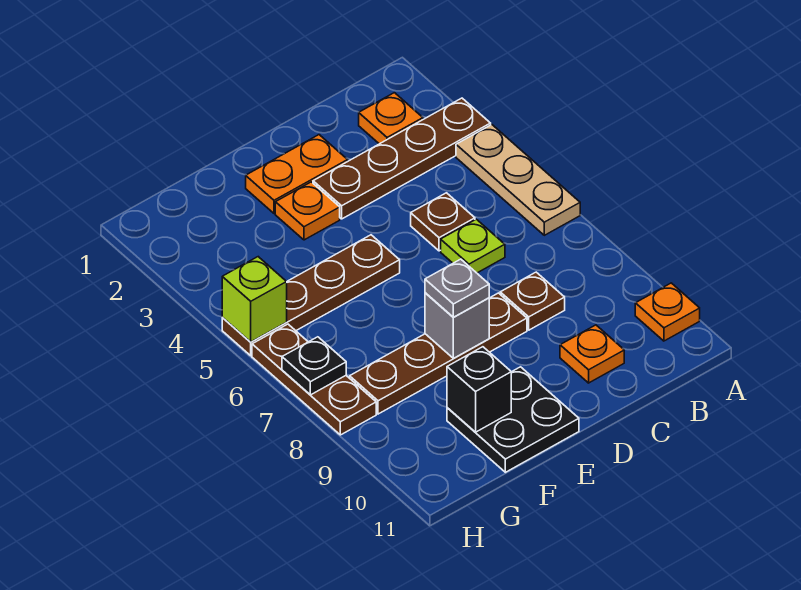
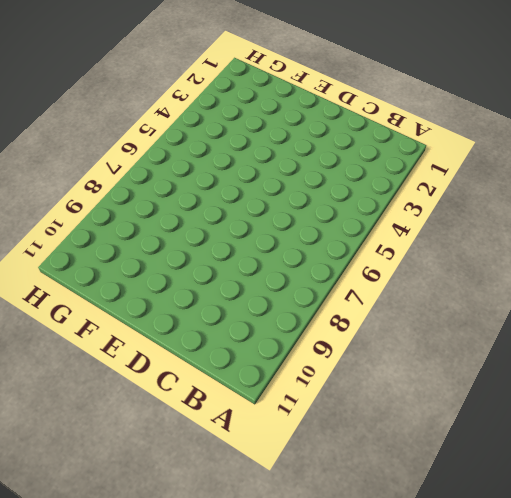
none -> brown plate A3:D3 level 1
none -> tan plate A4:A6 level 1
none -> orange plate A10 level 1

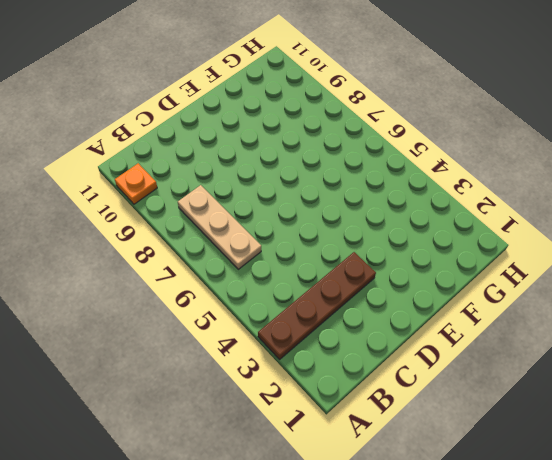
tan plate B6:B8 level 1 -> tan plate A4:A6 level 1
none -> orange plate B2 level 1
none -> brown plate C5 level 1
none -> lime plate C6 level 1

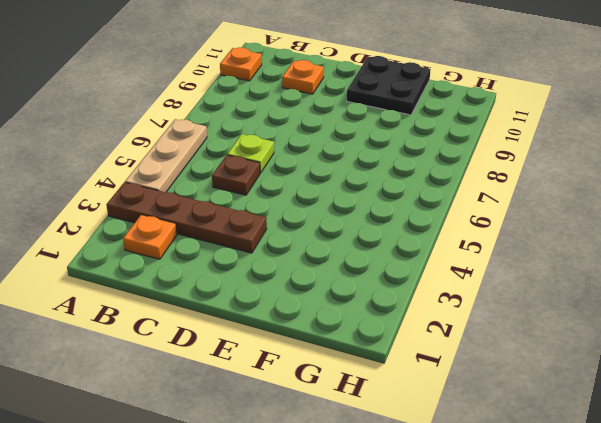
none -> brown plate C8 level 1
none -> orange plate D2:E2 level 1
none -> brown plate D8:G8 level 1

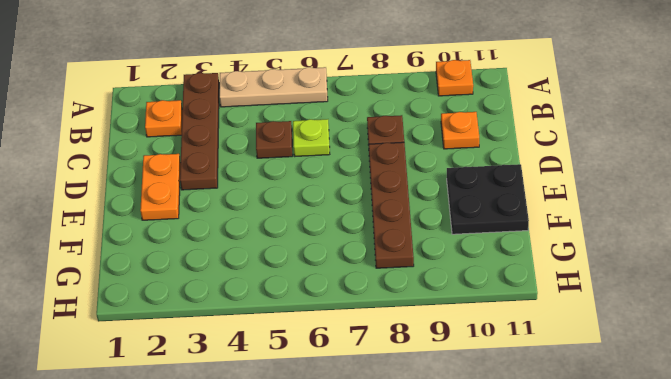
none -> orange plate E3 level 1
none -> brown plate E5:H5 level 1
none -> brown plate H6:H8 level 1

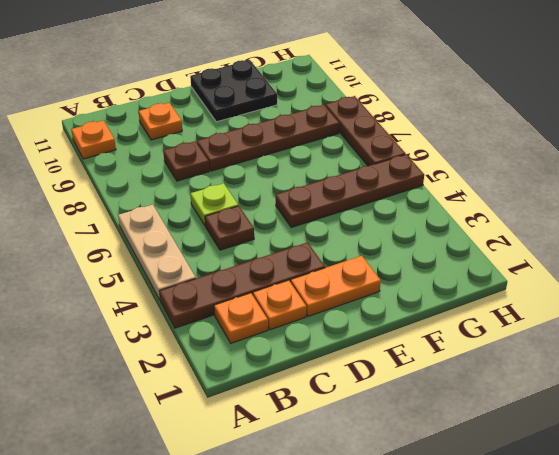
orange plate C2 level 1 -> orange plate E3 level 1
none -> grey brick E8 level 2
none -> black brick F10 level 2
none -> lime brick H5 level 2

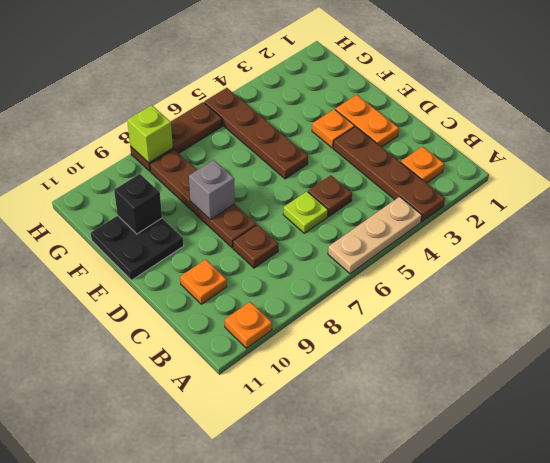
lime brick H8 level 2 -> lime brick H5 level 2
none -> black plate H7 level 2
none -> grey plate E8 level 3

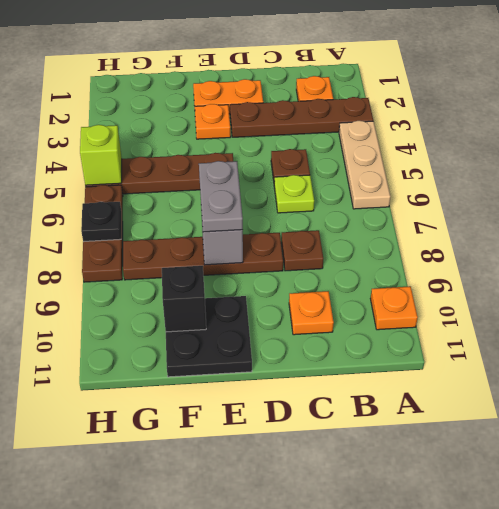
grey plate E7:E8 level 3 -> grey plate E8 level 3

